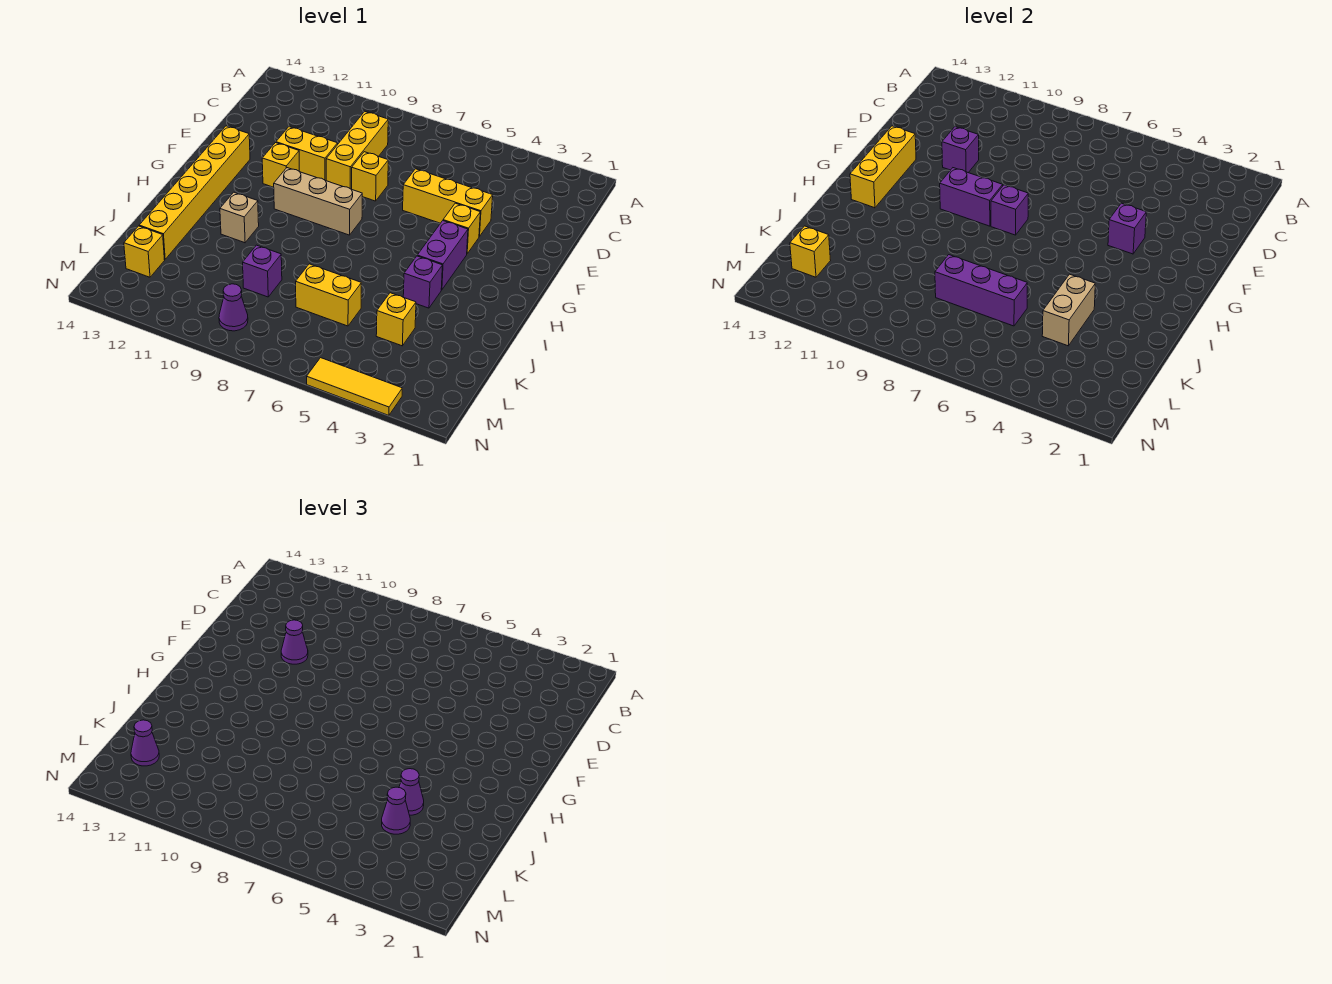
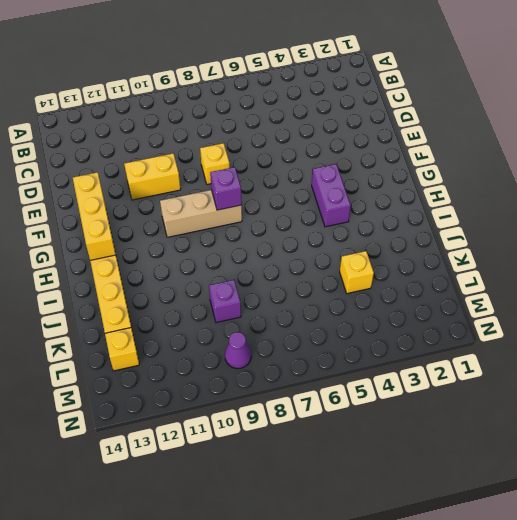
none -> yellow brick C9:E9 level 1
none -> yellow brick E4:E6 level 1
none -> yellow brick F4 level 1

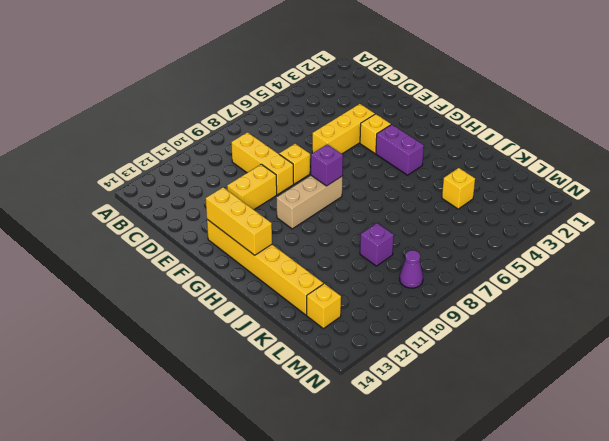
none -> yellow brick F11 level 1
none -> purple brick I4 level 1
none -> tan brick I11 level 1

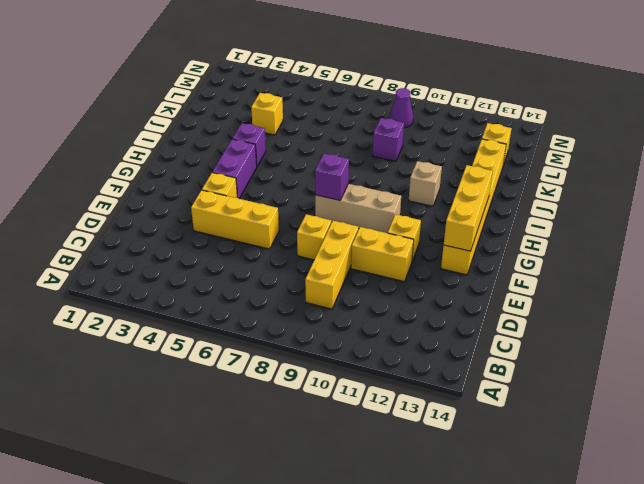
none -> yellow brick K6:K7 level 1
none -> yellow tile N3:N5 level 1
none -> purple brick E11 level 2

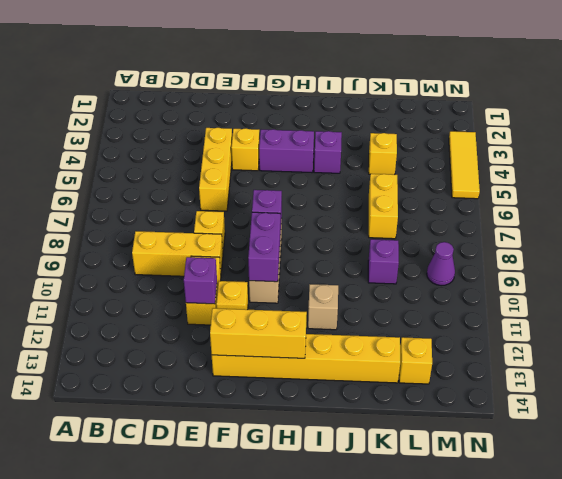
none -> purple brick F4 level 2
none -> tan brick J4:K4 level 2
none -> purple brick K6:K8 level 2

